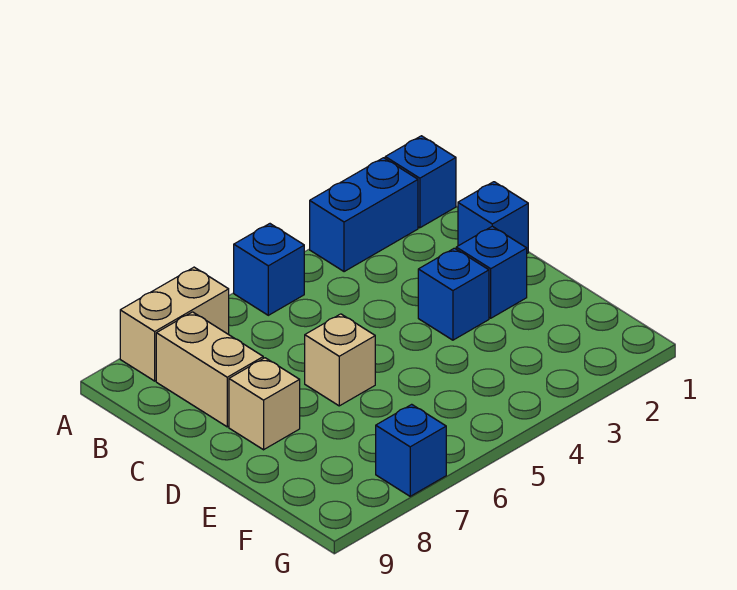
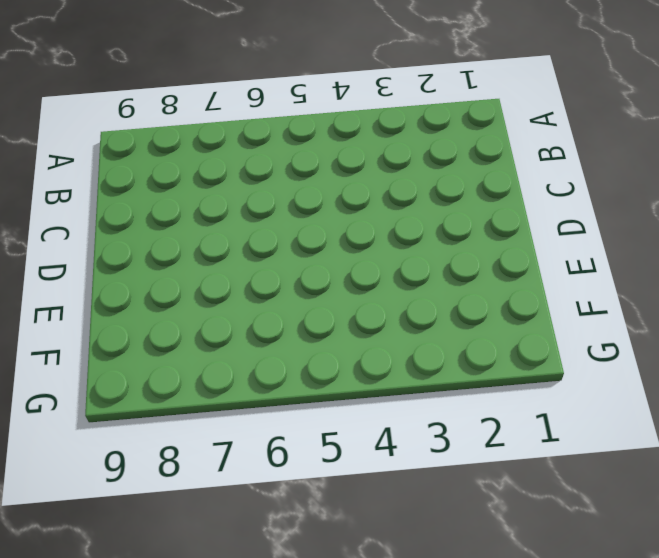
none -> blue brick A1 level 1
none -> blue brick A2:A3 level 1

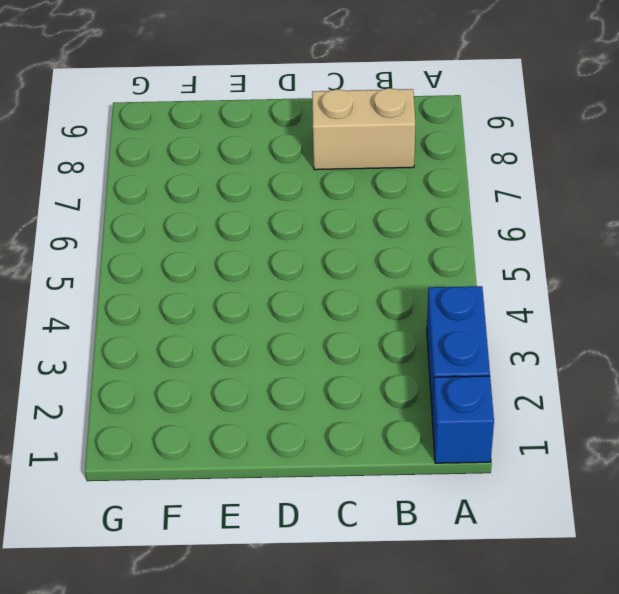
none -> blue brick A5 level 1
none -> tan brick A7:A8 level 1

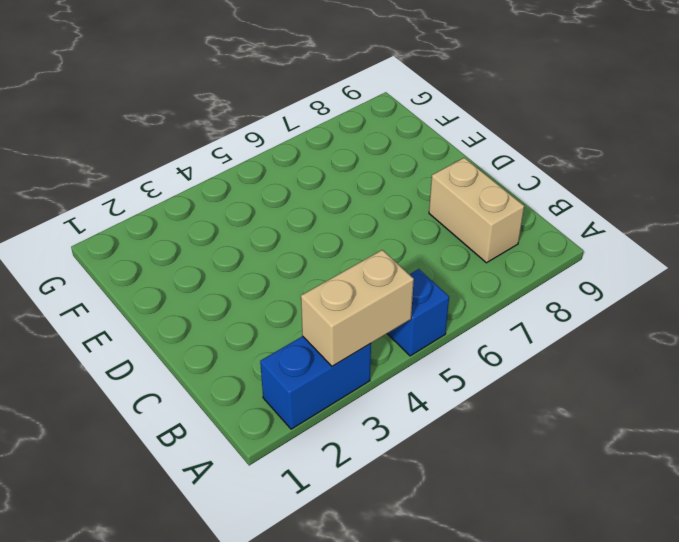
tan brick A3:A4 level 2 -> tan brick A7:A8 level 1
none -> blue brick A1 level 1
none -> blue brick C1 level 1

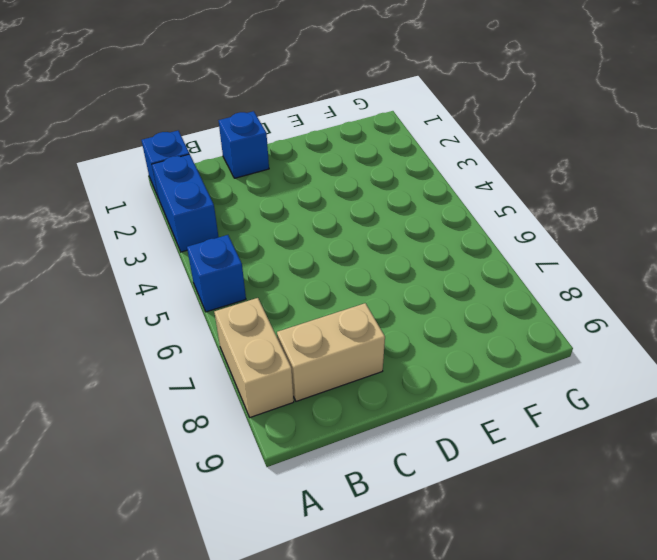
none -> blue brick D2 level 1
none -> blue brick D3 level 1

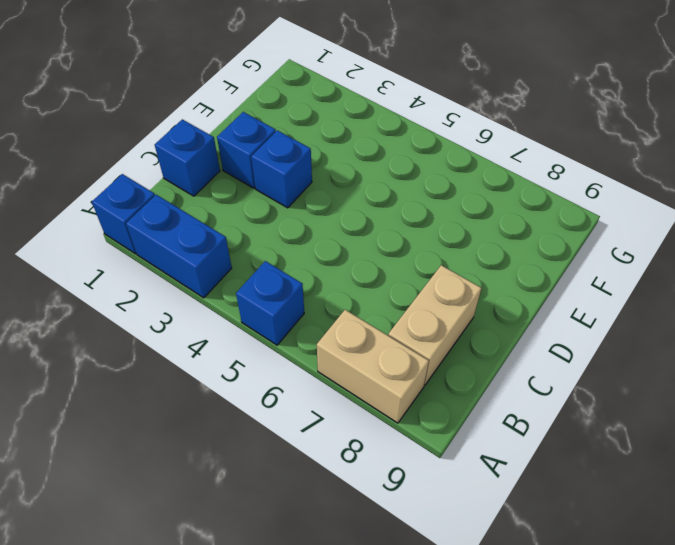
none -> tan brick D6 level 1
none -> tan brick D8 level 1

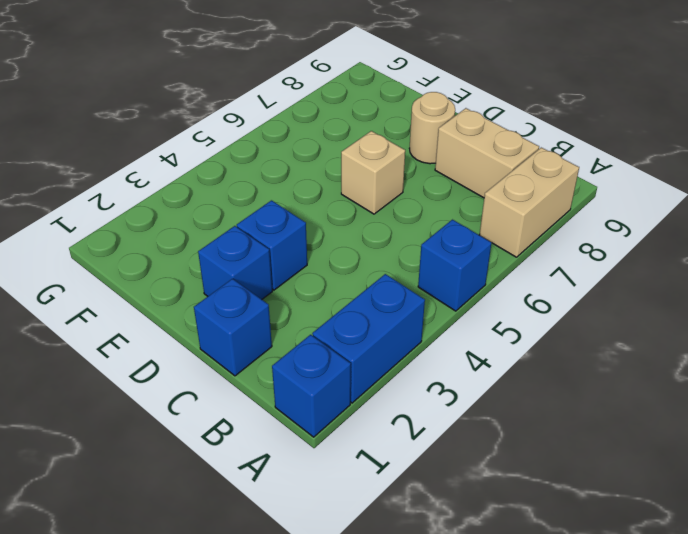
tan round brick D8 level 1 -> tan brick D8 level 1
none -> blue brick G7 level 1

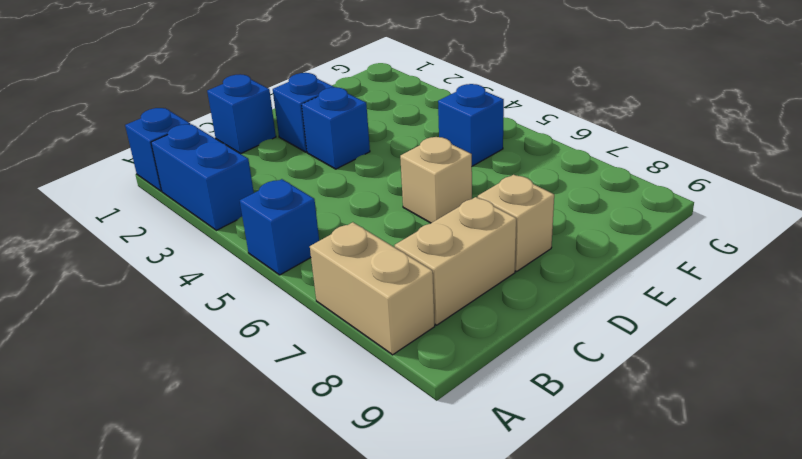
blue brick F5 level 1 -> blue brick G7 level 1

